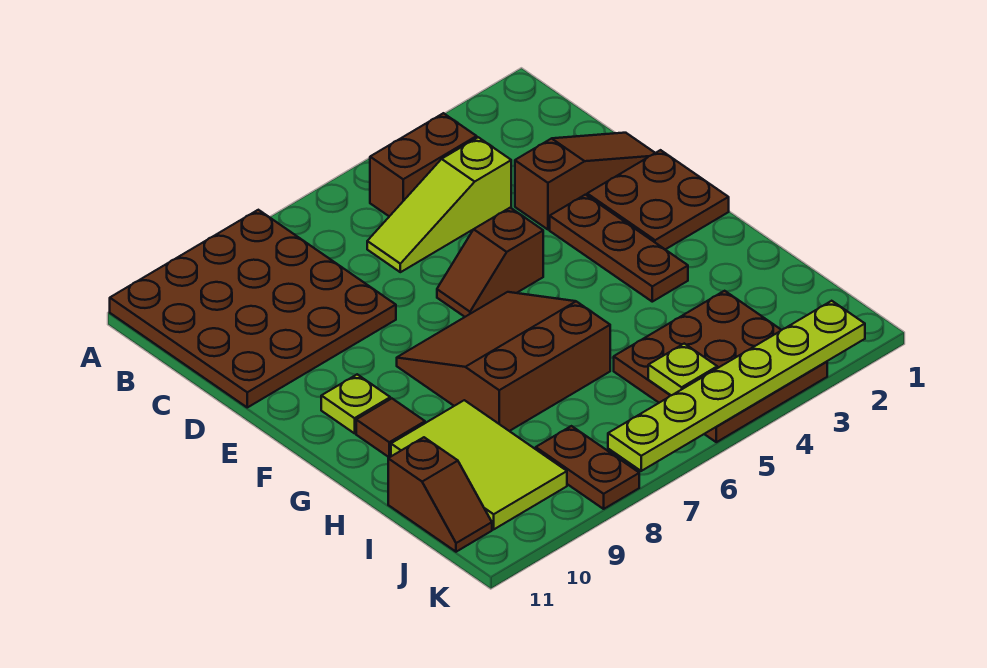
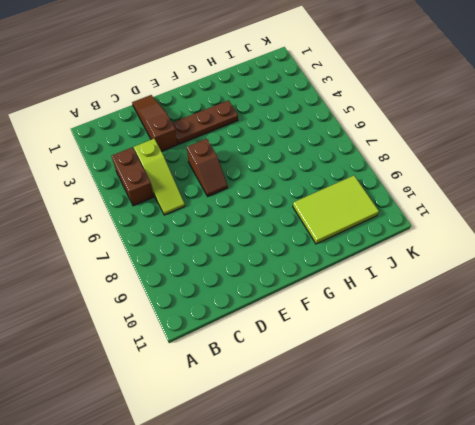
none -> brown plate A8:D11 level 1
none -> brown plate E1:F2 level 1
none -> brown slope F6:H8 level 1 top H

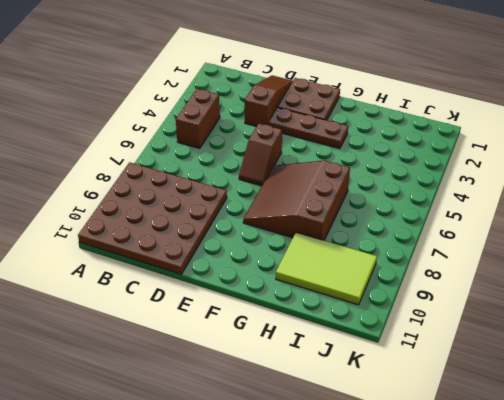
none -> lime slope C4:C6 level 1 top 4
none -> lime plate F10 level 1
none -> brown tile G10 level 1

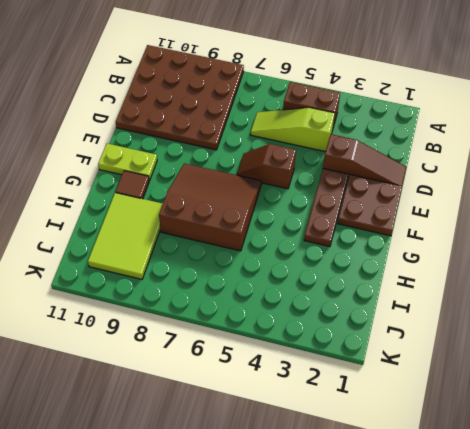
lime plate F10:F11 level 1 -> lime plate F10 level 1
none -> brown plate I3:K5 level 1
none -> brown slope I11:J11 level 1 top I
none -> brown plate J8:K8 level 1

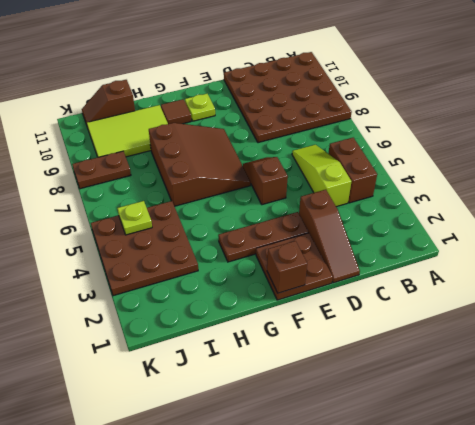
brown brick F1 level 2 -> none
none -> lime plate K2:K7 level 2

